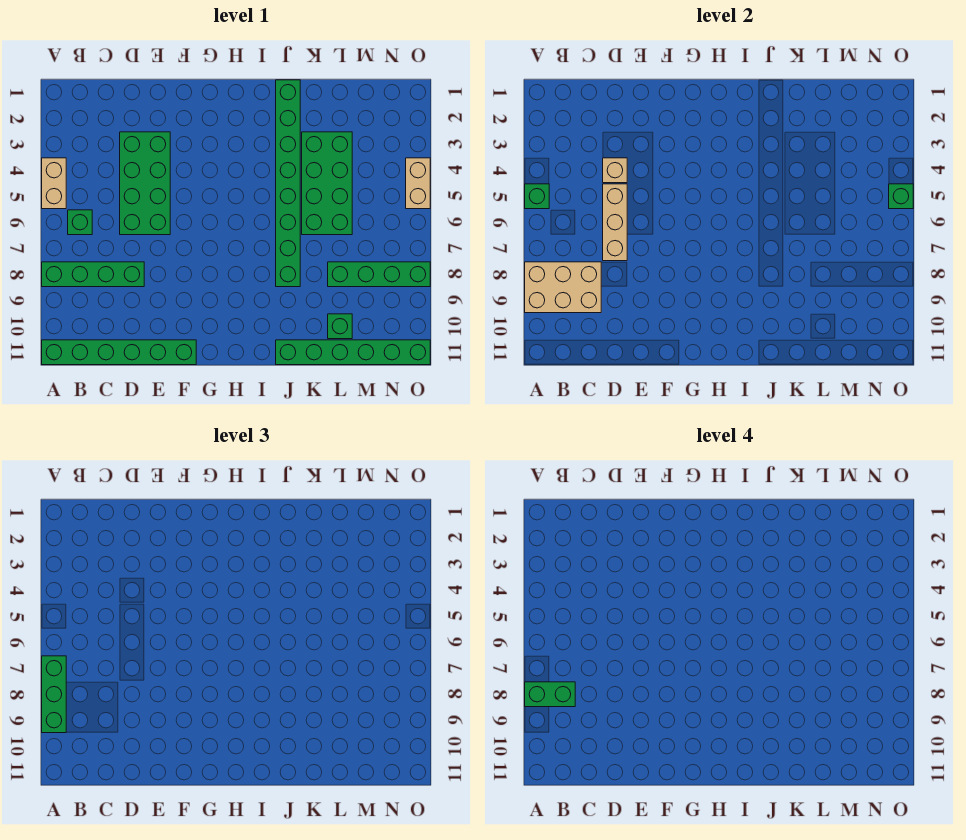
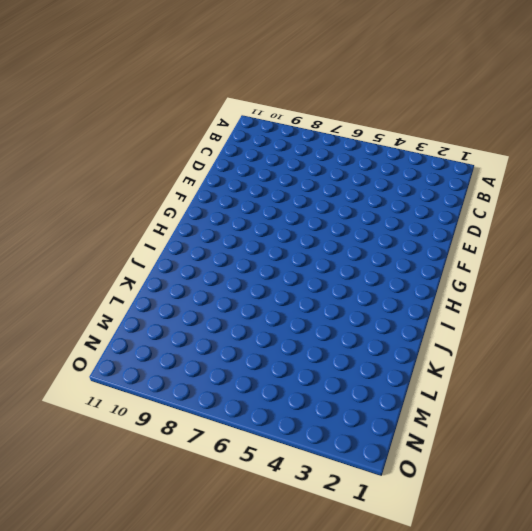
none -> tan brick A4:A5 level 1
none -> green brick A8:D8 level 1
none -> green brick A11:F11 level 1

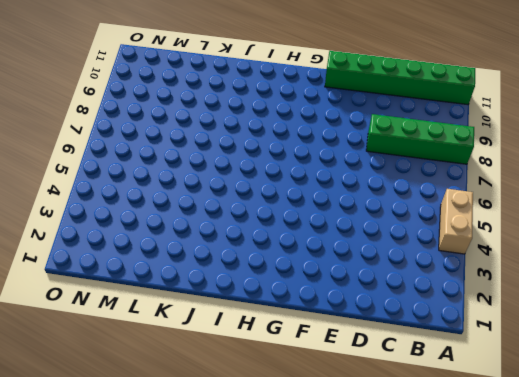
none -> green brick B6 level 1
none -> green brick D3:E6 level 1
none -> green brick J1:J8 level 1

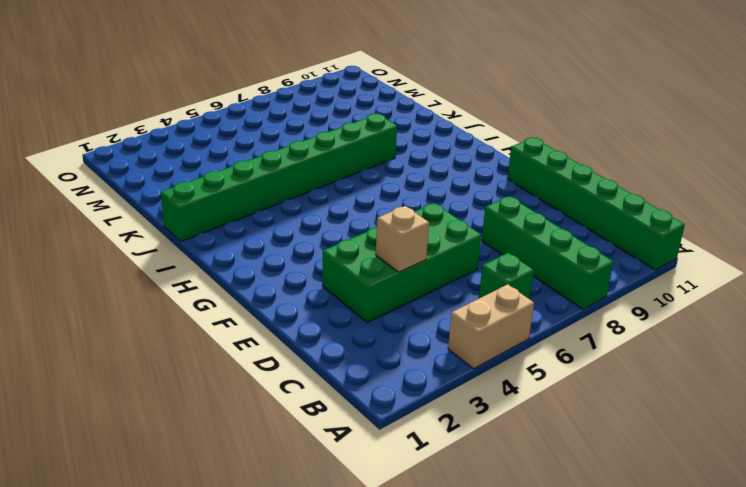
none -> green brick J11:O11 level 1
none -> green brick K3:L6 level 1
none -> green brick L8:O8 level 1

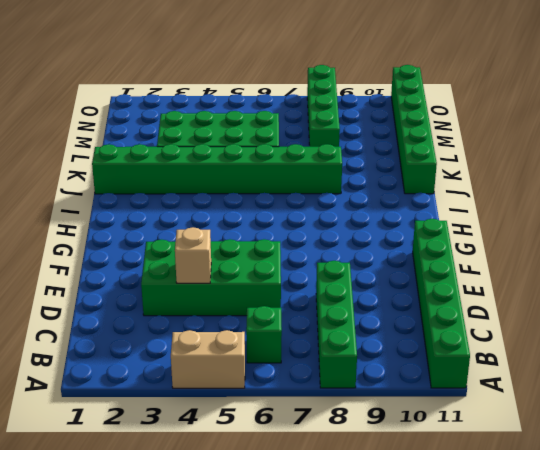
none -> green brick L10 level 1
none -> tan brick O4:O5 level 1
none -> green brick A5 level 2

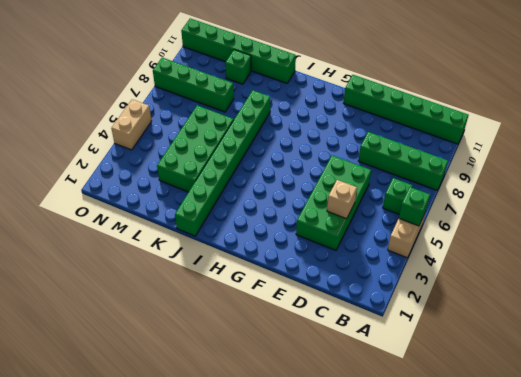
none -> tan brick A8:C9 level 2
none -> tan brick D5:D7 level 2
none -> green brick O5 level 2

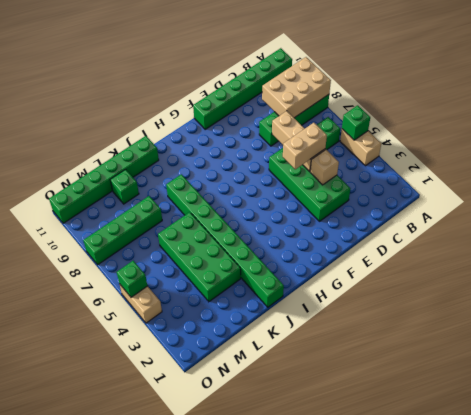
tan brick D5:E5 level 3 -> none
none -> green brick A7:A9 level 3
none -> green brick A8:B8 level 4

